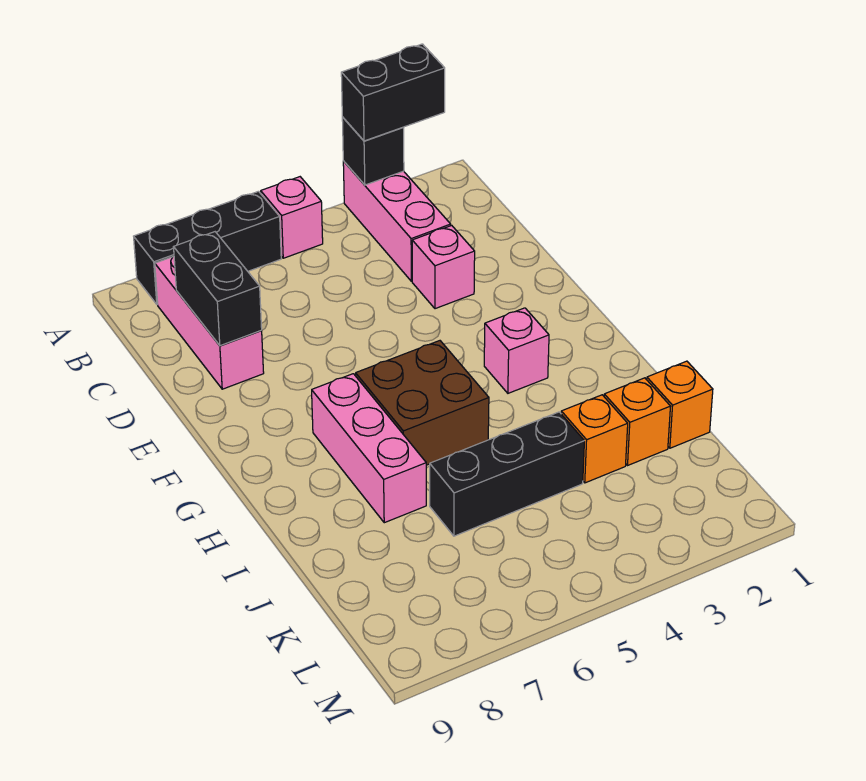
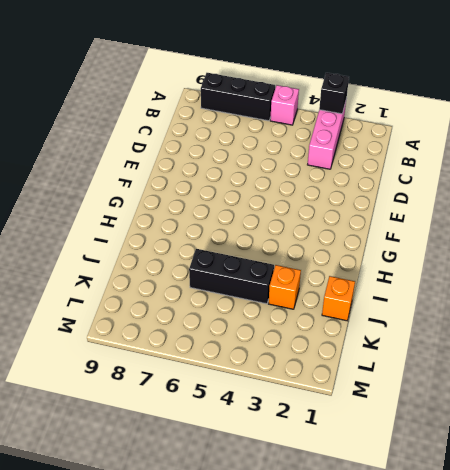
none -> pink brick B8:D8 level 1
none -> pink brick D3 level 1
none -> pink brick G3 level 1

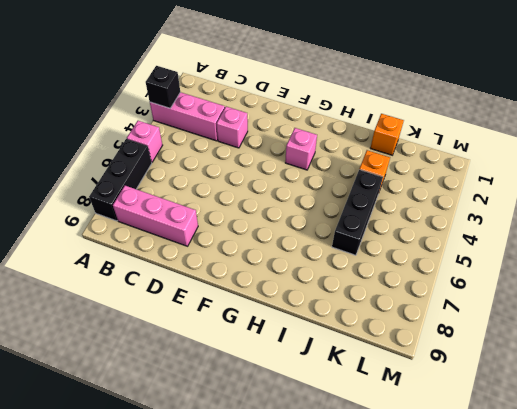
none -> brown brick G5:H6 level 1
none -> pink brick G7:I7 level 1
none -> orange brick J2 level 1

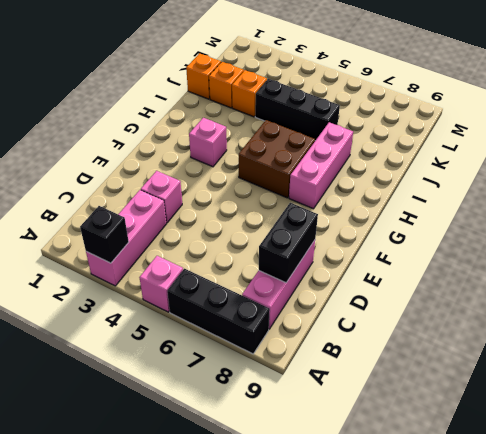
none -> black brick A2:A3 level 3

